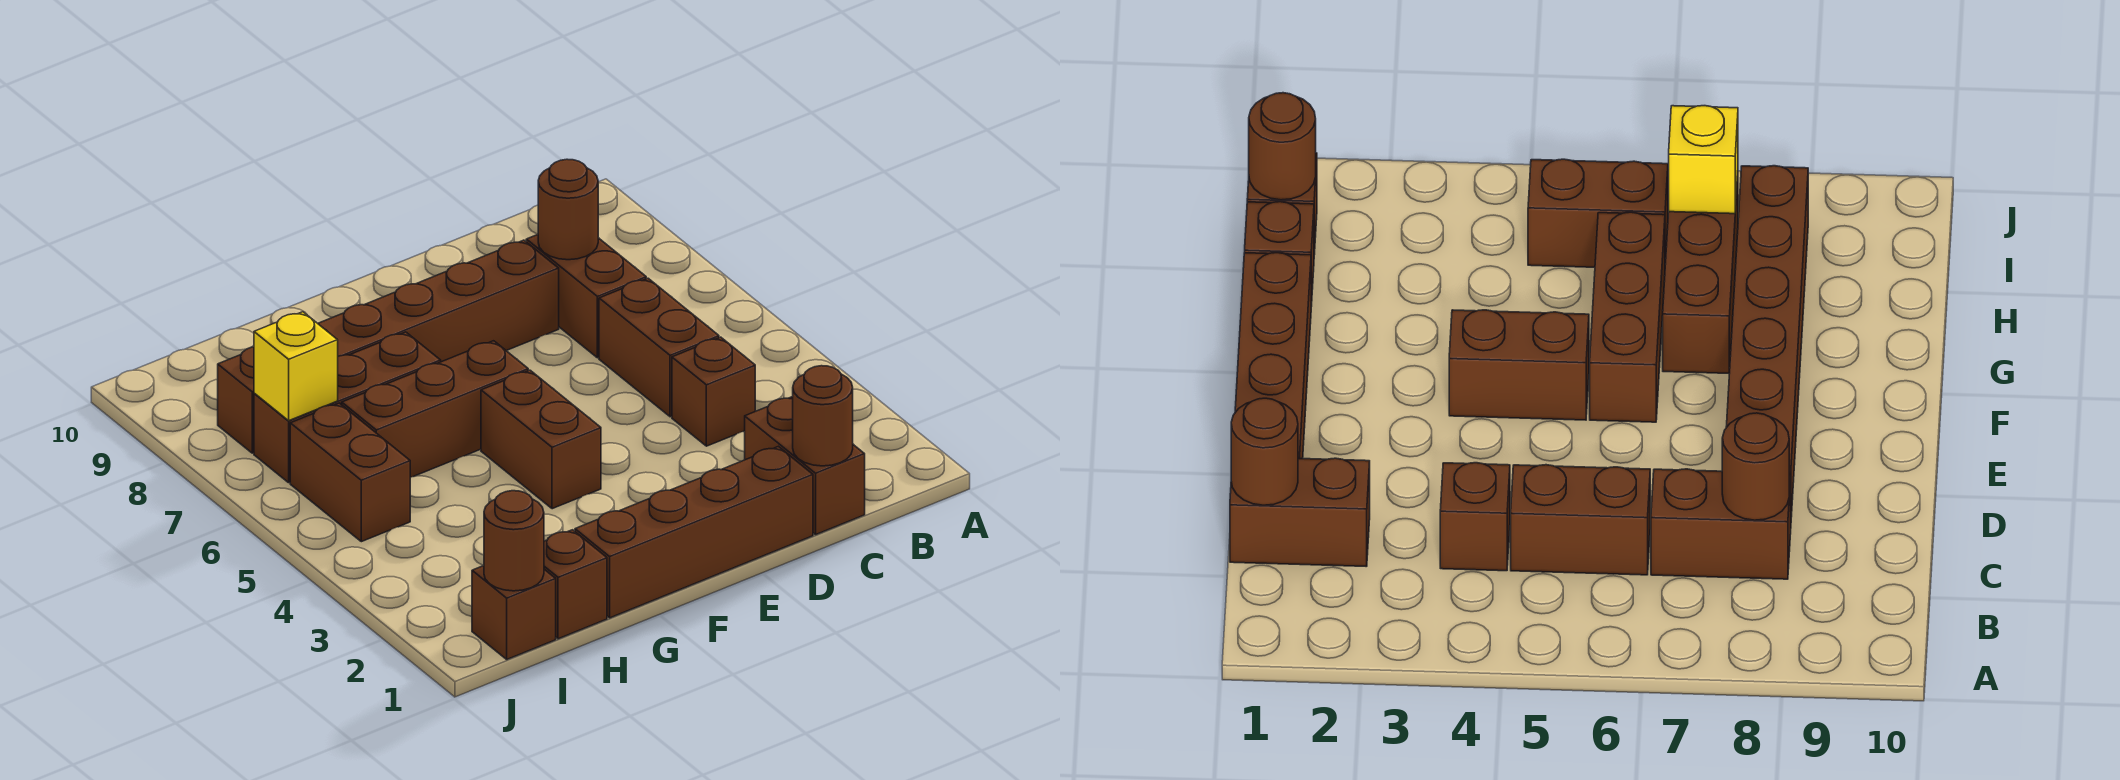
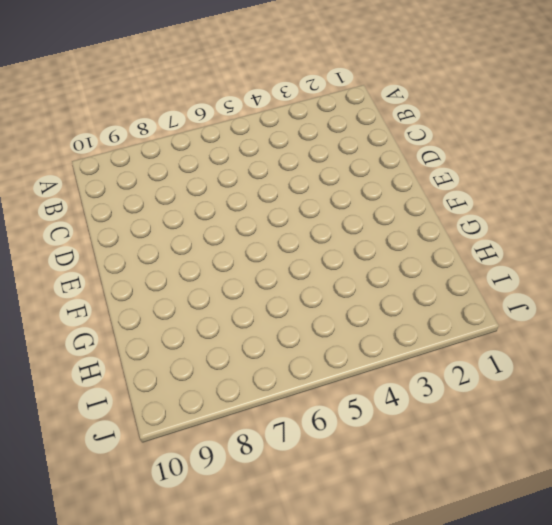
none -> brown brick C1:C2 level 1
none -> brown brick C4 level 1
none -> brown brick C5:C6 level 1

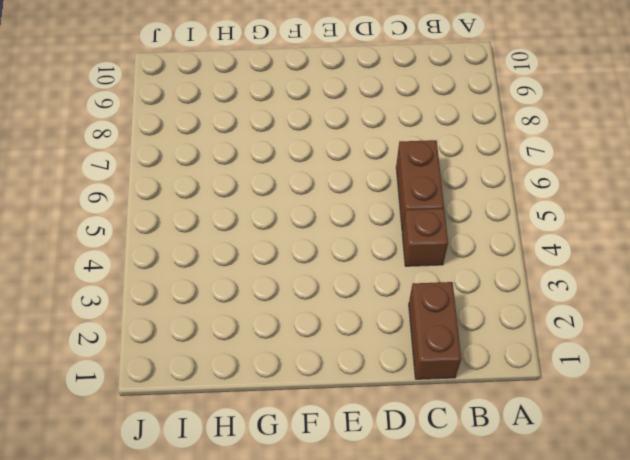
none -> brown brick C7:C8 level 1
none -> brown brick D1:G1 level 1
none -> brown brick D8:I8 level 1

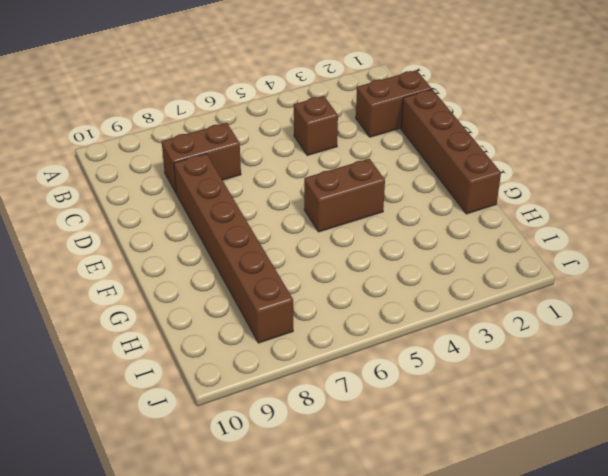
none -> brown brick C5:C6 level 1
none -> brown brick F6:H6 level 1
none -> brown brick G7:I7 level 1

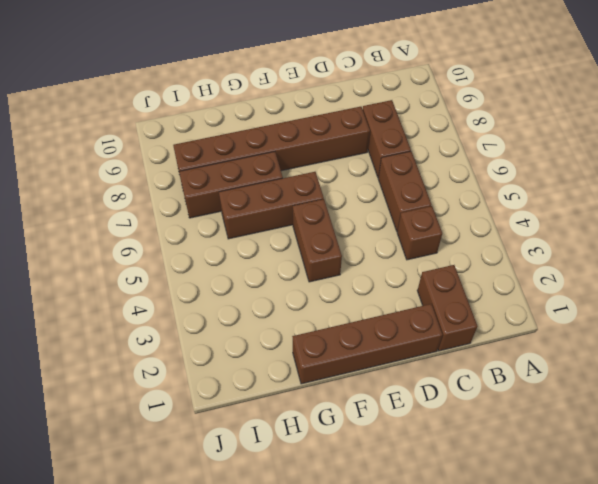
none -> brown brick H1 level 1
none -> brown brick I1 level 1
none -> brown brick I5:I6 level 1

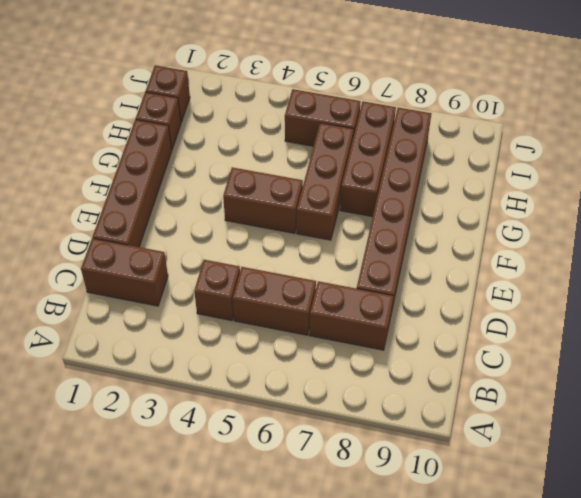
none -> brown round brick C1 level 2
none -> brown round brick C8 level 2
none -> brown round brick I1 level 2

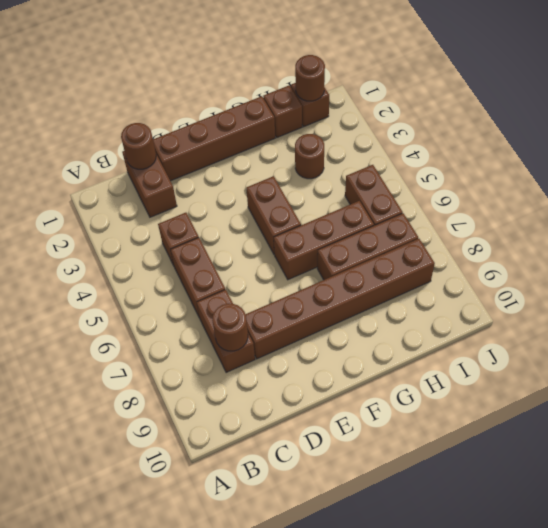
brown round brick H3 level 1 -> none
none -> yellow brick I7 level 2

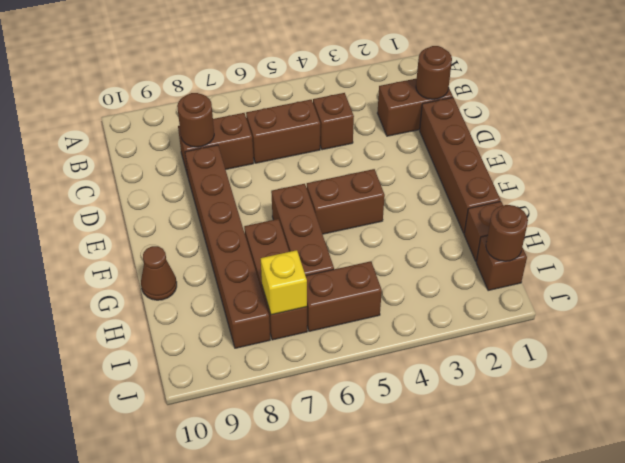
brown cone G10 level 1 -> none

